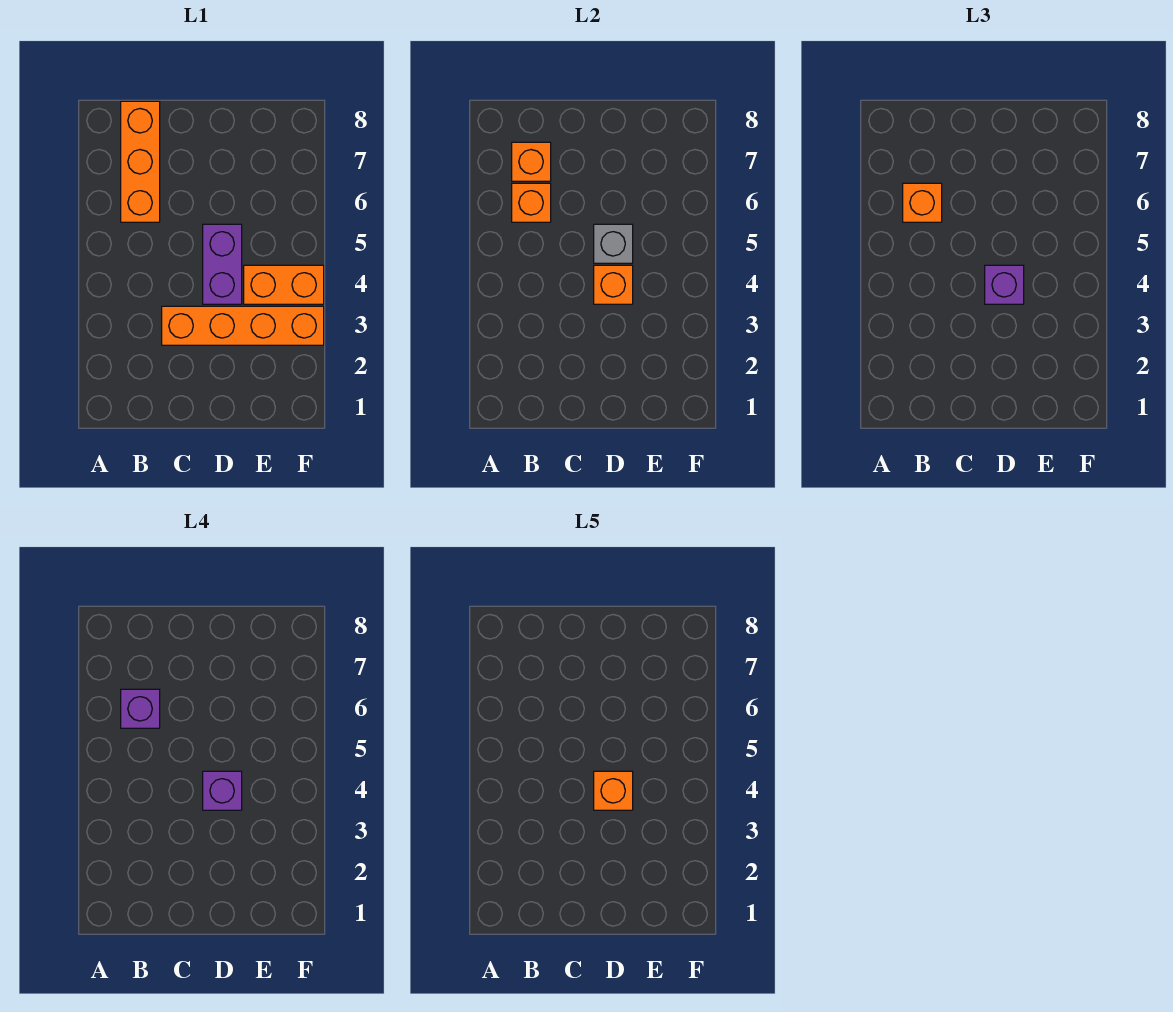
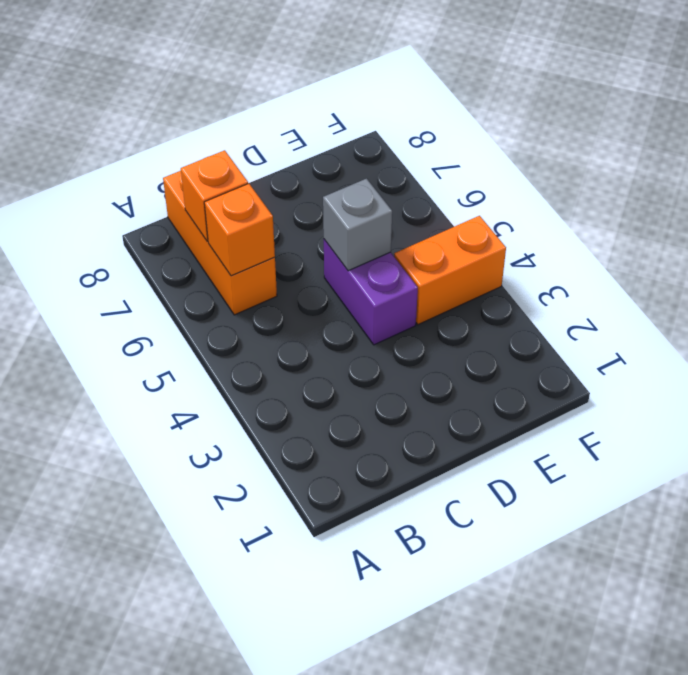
none -> orange brick C3:F3 level 1
none -> orange brick D4 level 2
none -> orange brick B6 level 3

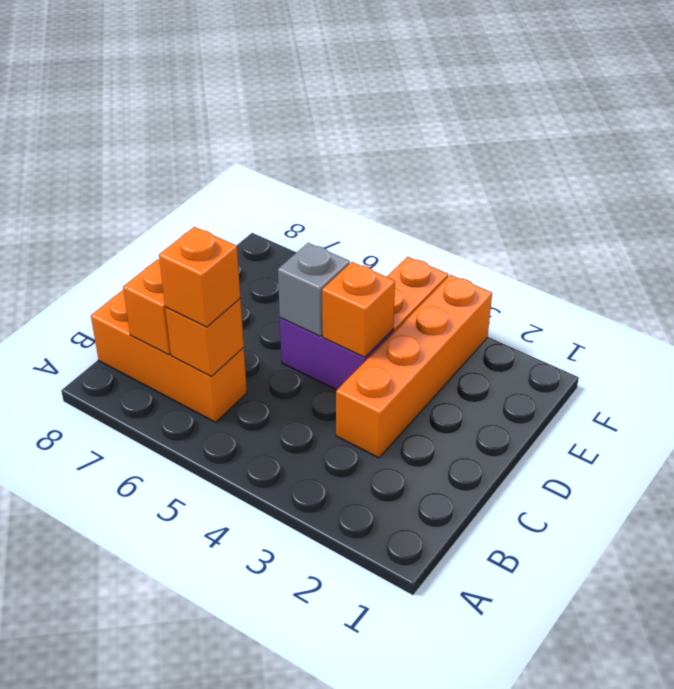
none -> purple brick D4 level 3
none -> purple brick B6 level 4
none -> purple brick D4 level 4

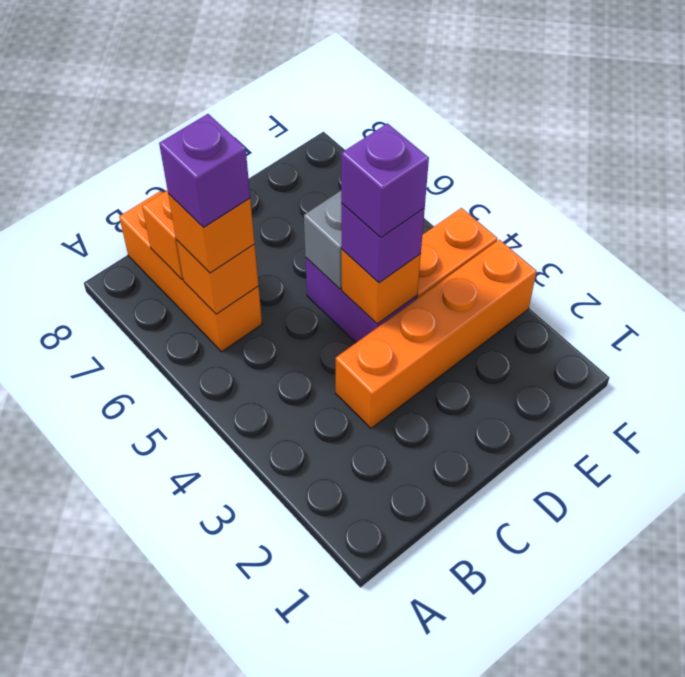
none -> orange brick D4 level 5

